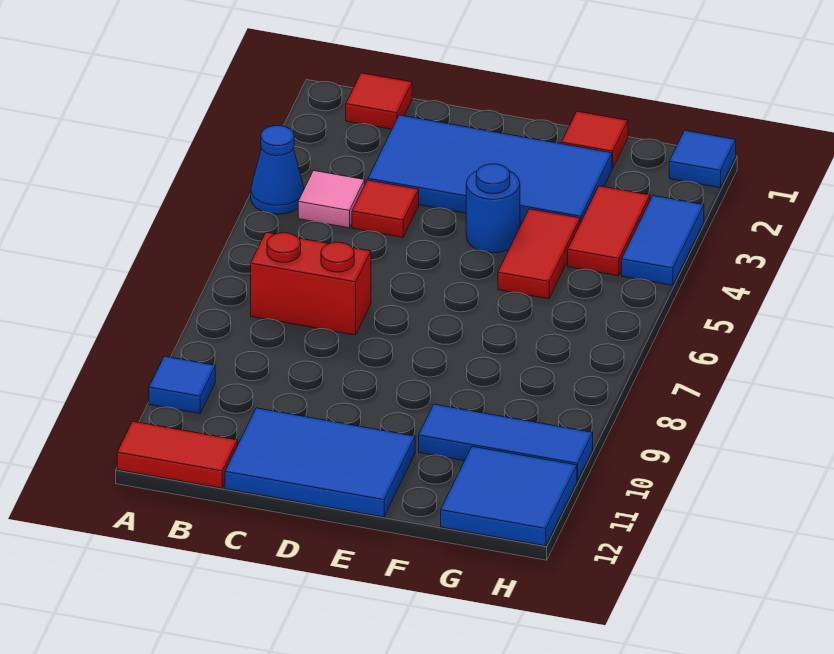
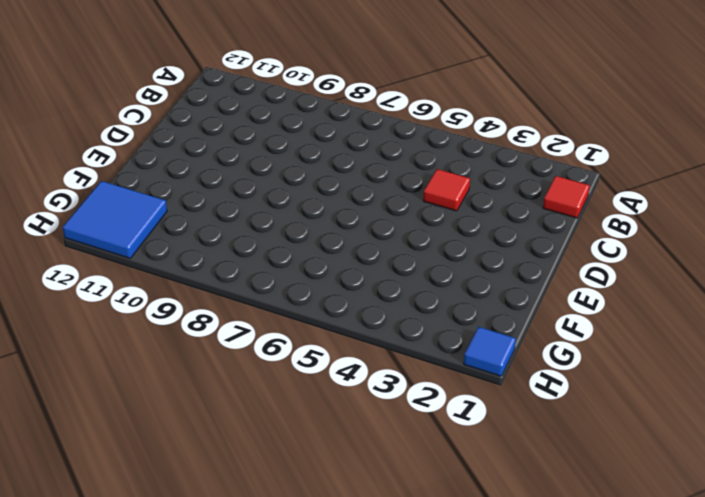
none -> blue cone A4 level 1
none -> blue tile A10 level 1
none -> red tile A12:B12 level 1

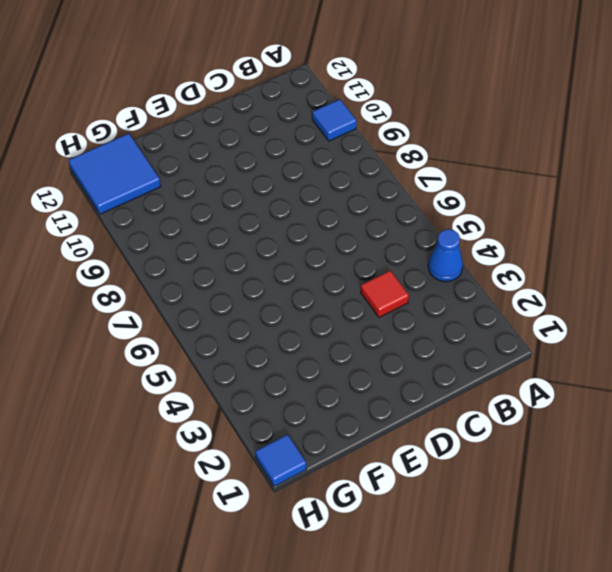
none -> red tile A12:B12 level 1
none -> red tile B1 level 1
none -> pink tile B4 level 1

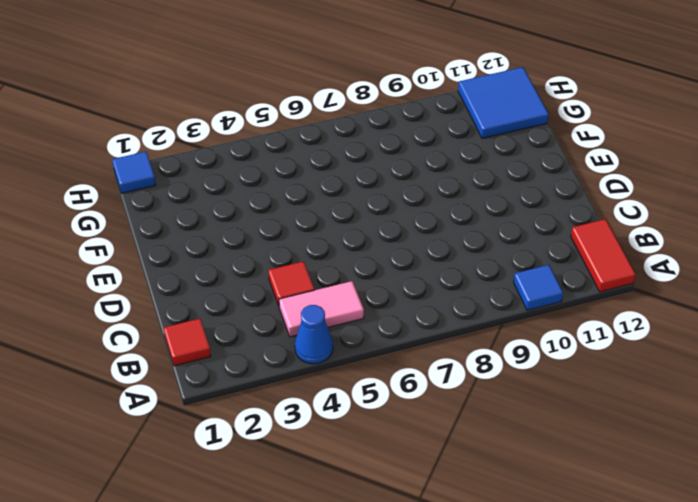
pink tile B4:B5 level 1 -> pink tile B4 level 1
none -> red brick B7:C7 level 1
none -> blue tile C2:F3 level 1
none -> blue tile C11:E12 level 1

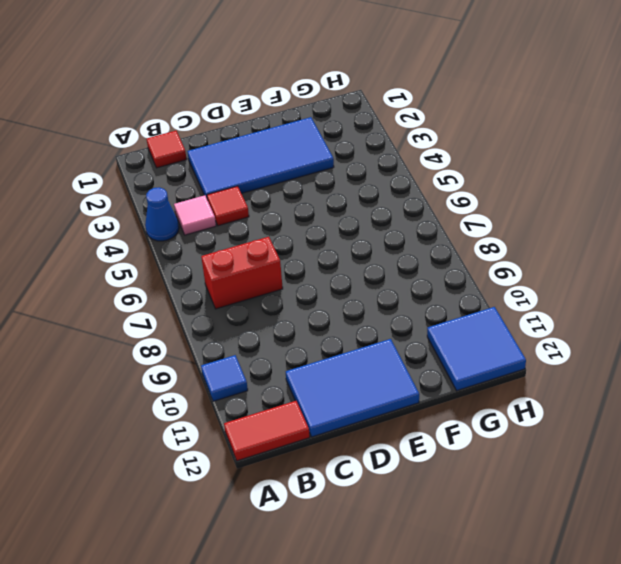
none -> blue round brick E4 level 1
none -> red tile F1 level 1
none -> red tile F4:F5 level 1

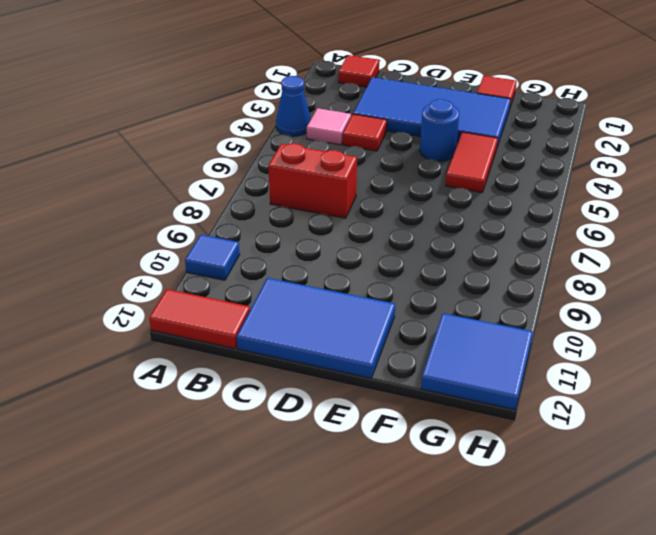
none -> blue tile F10:H10 level 1
none -> red tile G3:G4 level 1
none -> blue tile H1 level 1

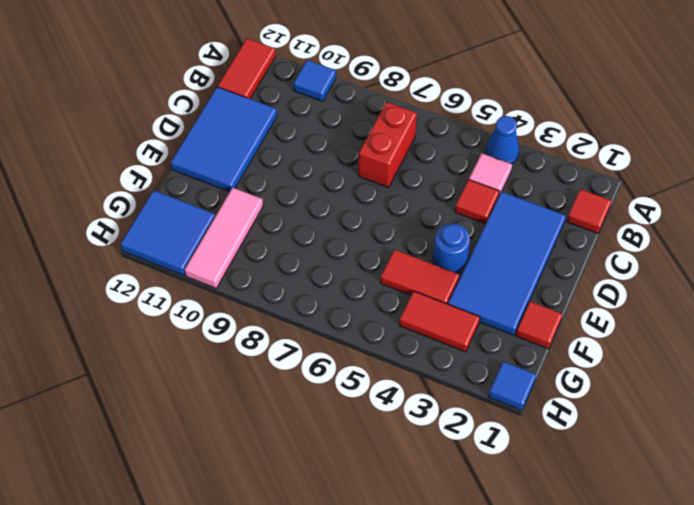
pink tile F10:H10 level 1 -> blue tile F10:H10 level 1
none -> blue tile H3:H4 level 1

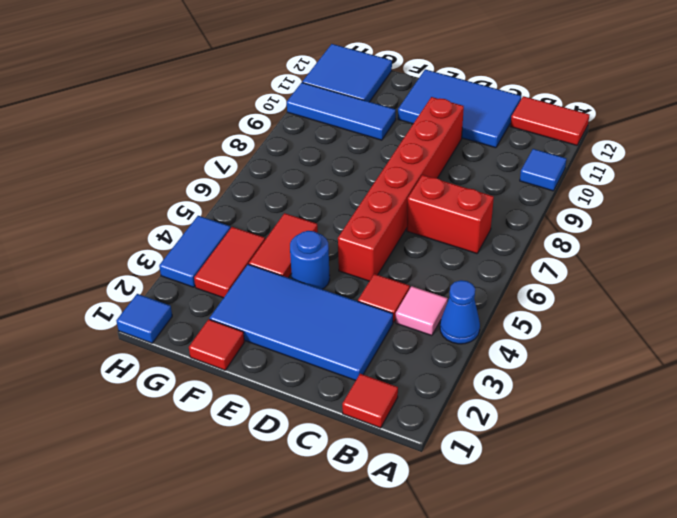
red brick D5:D10 level 1 -> none

